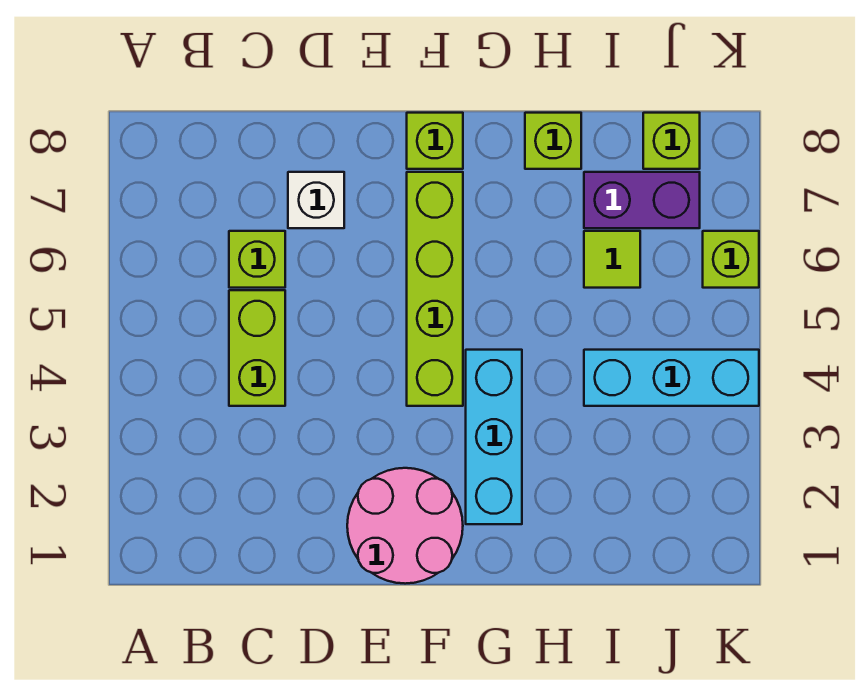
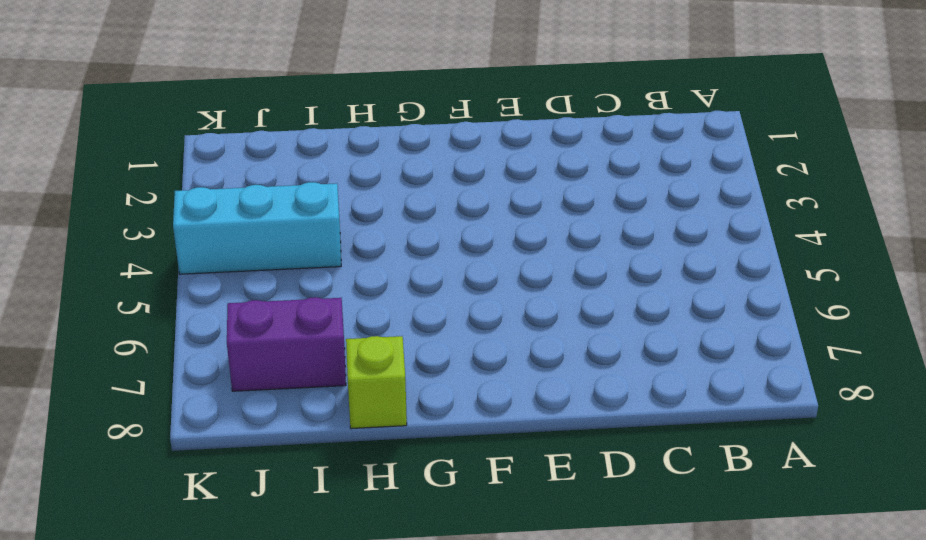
none -> lime brick C4:C5 level 1
none -> lime brick C6 level 1
none -> white brick D7 level 1

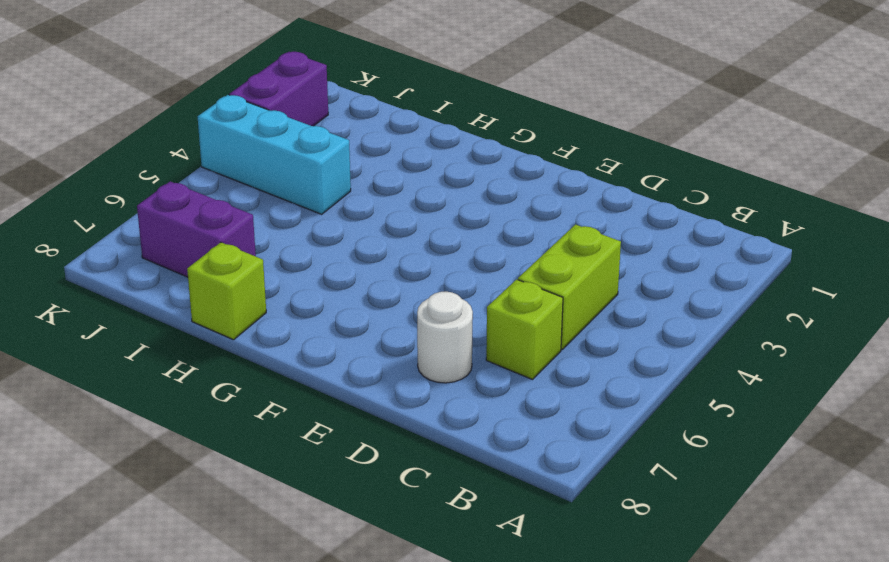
white round brick D7 level 1 -> white brick D7 level 1
purple brick K2:K3 level 1 -> none
none -> pink round brick E1:F2 level 1
none -> lime brick F4:F7 level 1
none -> lime brick F8 level 1

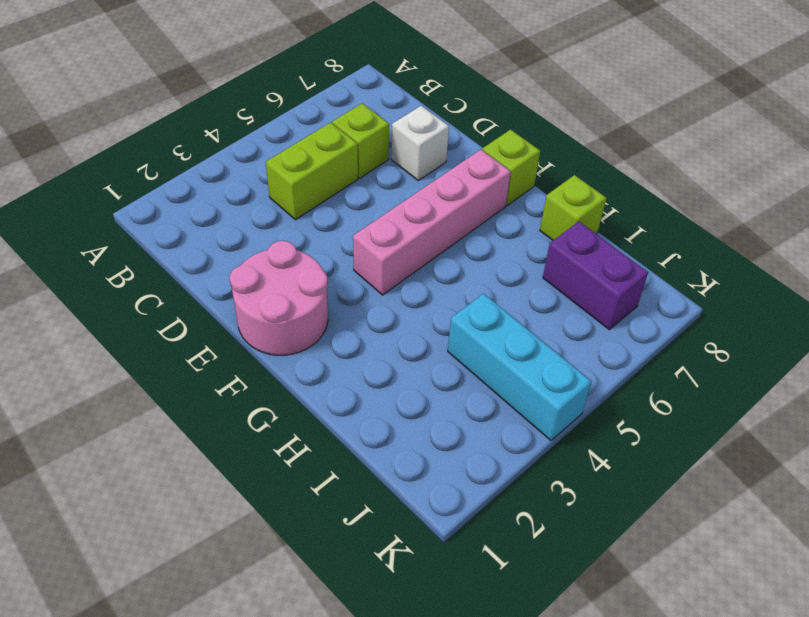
pink brick F4:F7 level 1 -> lime brick F4:F7 level 1
none -> cyan brick G2:G4 level 1
none -> lime tile I6 level 1
none -> lime brick J8 level 1

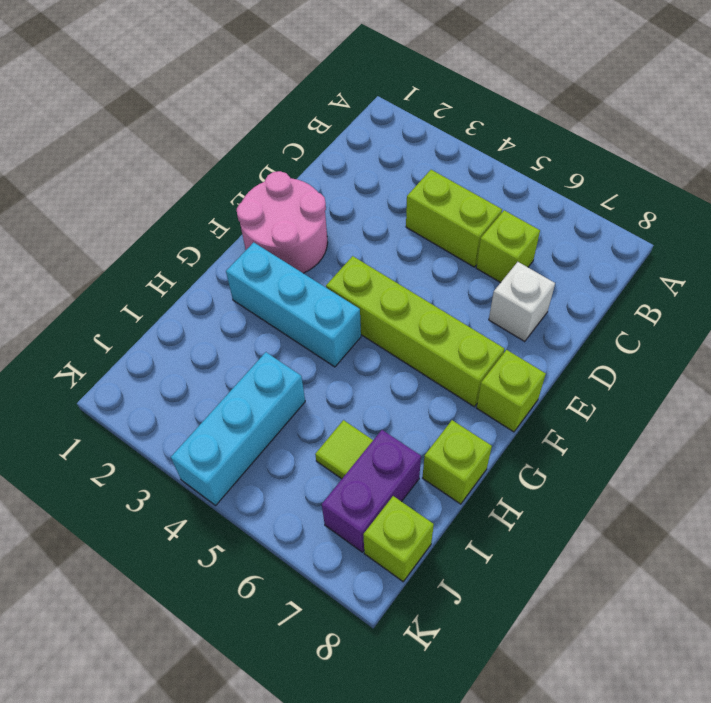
none -> lime brick K6 level 1

